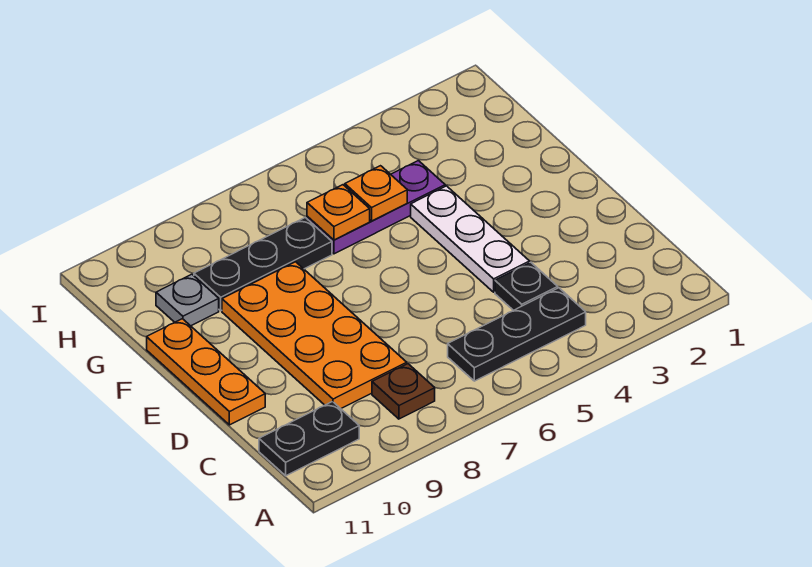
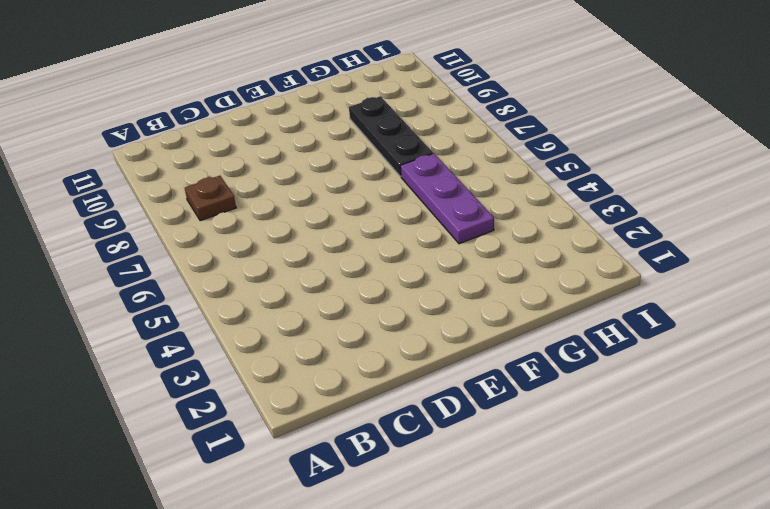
none -> black plate B4:B6 level 1
none -> black plate B10:B11 level 1
none -> black plate C4 level 1

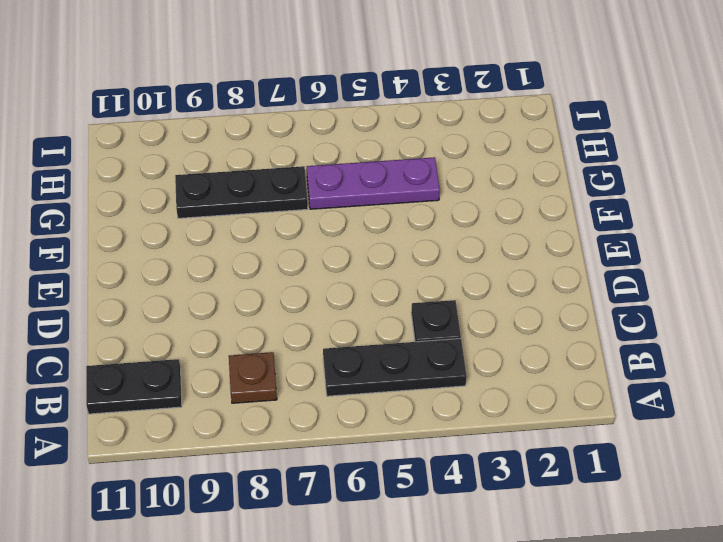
none -> orange plate C8:F9 level 1
none -> white plate D4:F4 level 1
none -> orange plate D11:F11 level 1

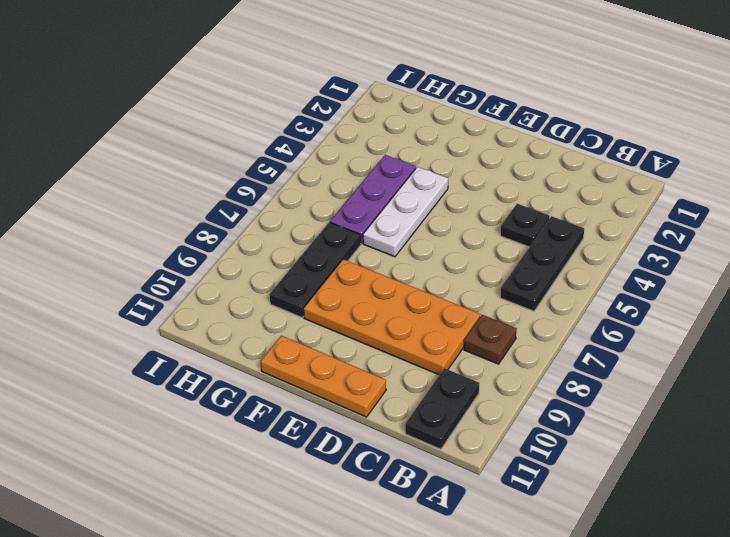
white plate F4:F6 level 1 -> white plate D4:F4 level 1
none -> grey plate G10 level 1
none -> orange plate G5 level 2
none -> orange plate G6 level 2

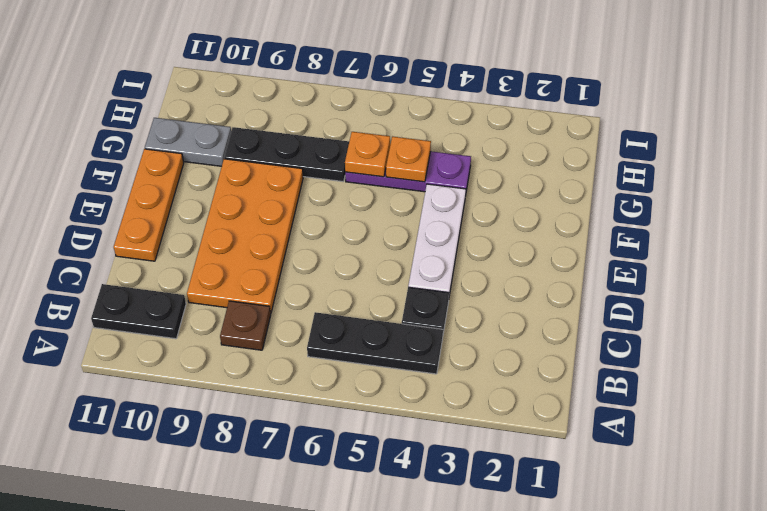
grey plate G10:G11 level 1 -> grey plate G10 level 1

